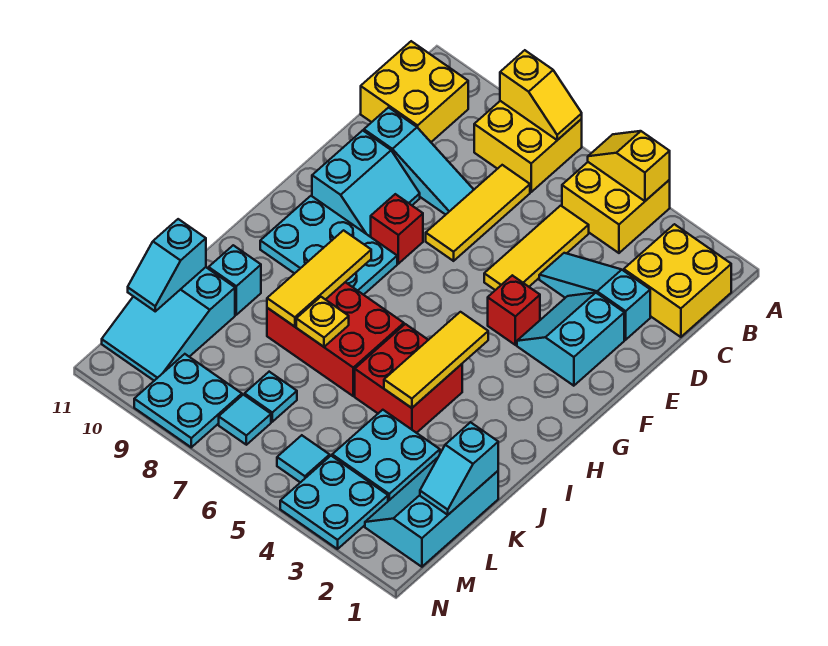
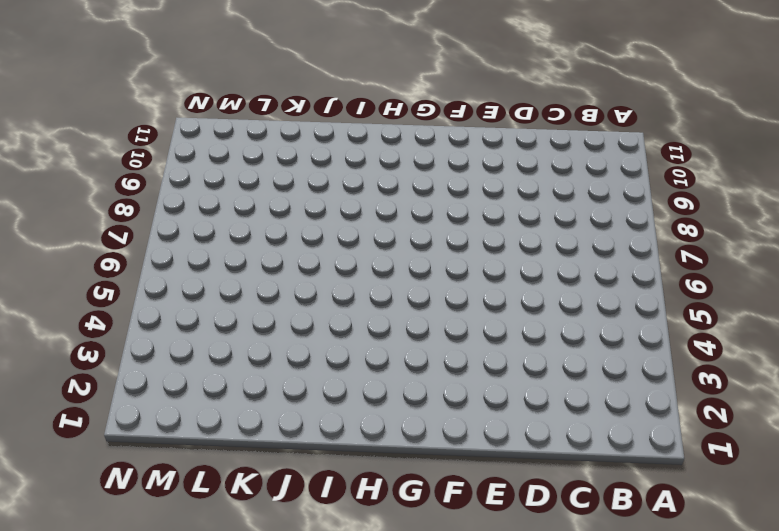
none -> yellow brick A4:B5 level 1
none -> yellow brick A7:B8 level 1
none -> yellow brick B1:C2 level 1
none -> yellow brick B10:C11 level 1

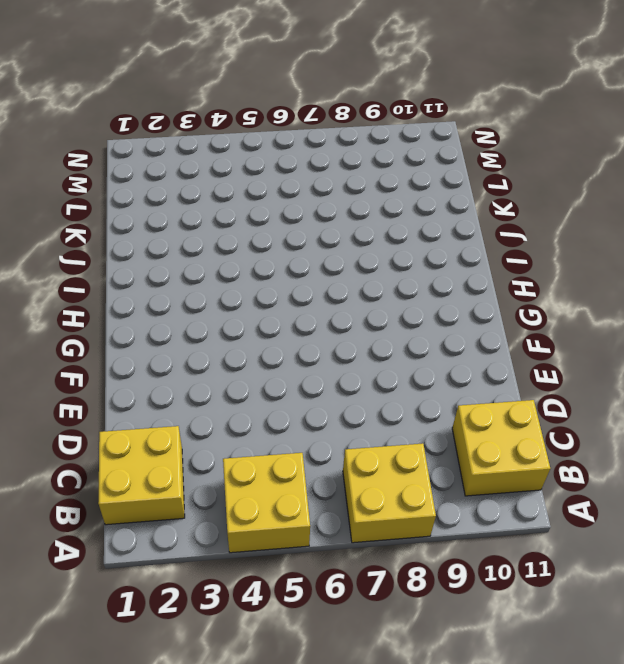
none -> yellow tile C5:E5 level 1
none -> yellow tile C7:E7 level 1
none -> cyan slope D2:D4 level 1 top 2
none -> cyan slope D8:D10 level 1 top 10

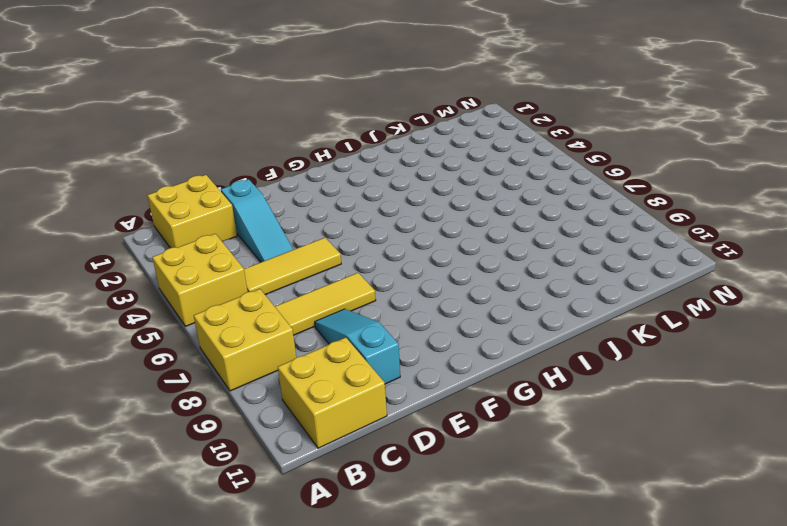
none -> cyan slope E2:F3 level 1 top 2
none -> cyan slope E9:F10 level 1 top 10
none -> red brick F4 level 1
none -> red brick F8 level 1

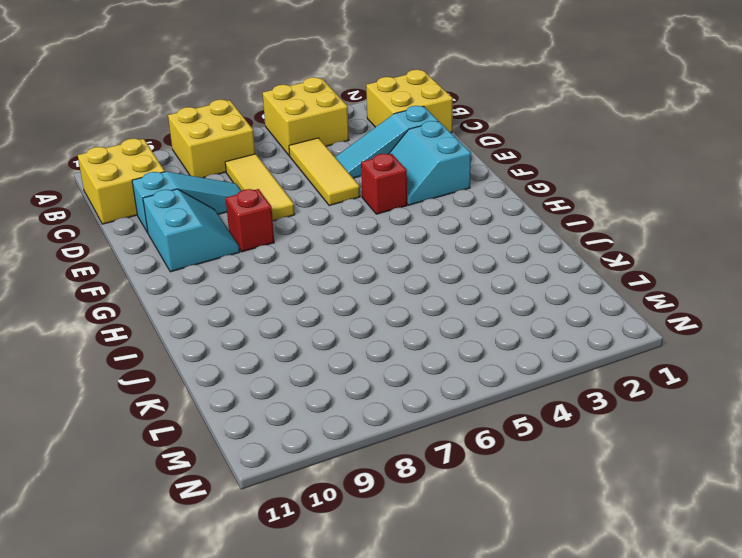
none -> cyan plate G8:H10 level 1
none -> red brick I4:J5 level 1
none -> red brick I6:J8 level 1
none -> cyan brick J10 level 1

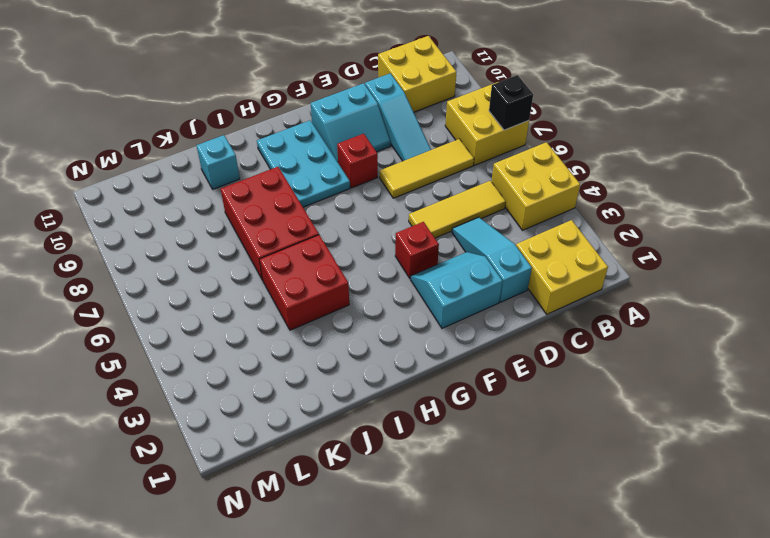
black brick A7 level 2 -> yellow slope A7:A8 level 2 top 8
none -> cyan slope K1:M2 level 1 top 1
none -> cyan plate K3:L4 level 1
none -> cyan slope K10:M11 level 1 top K
none -> cyan plate L7 level 1

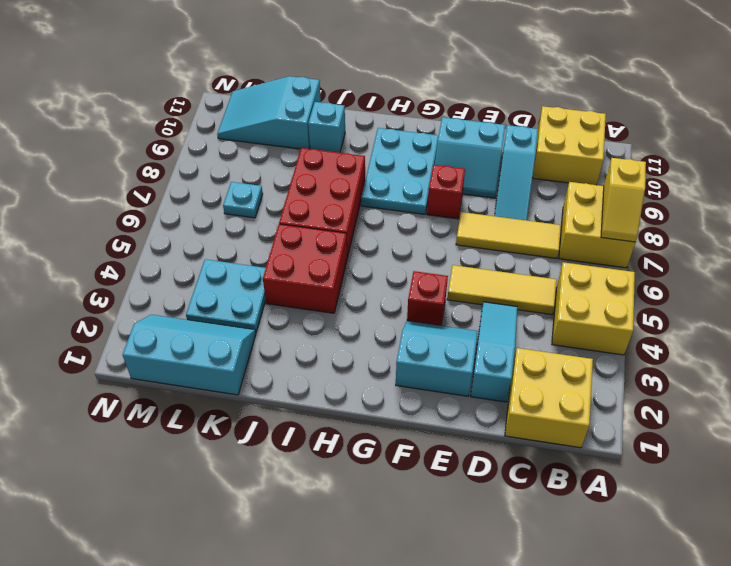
none -> cyan plate M3:N4 level 1
none -> cyan tile M5 level 1
none -> cyan tile M7 level 1
none -> cyan plate M8:N9 level 1

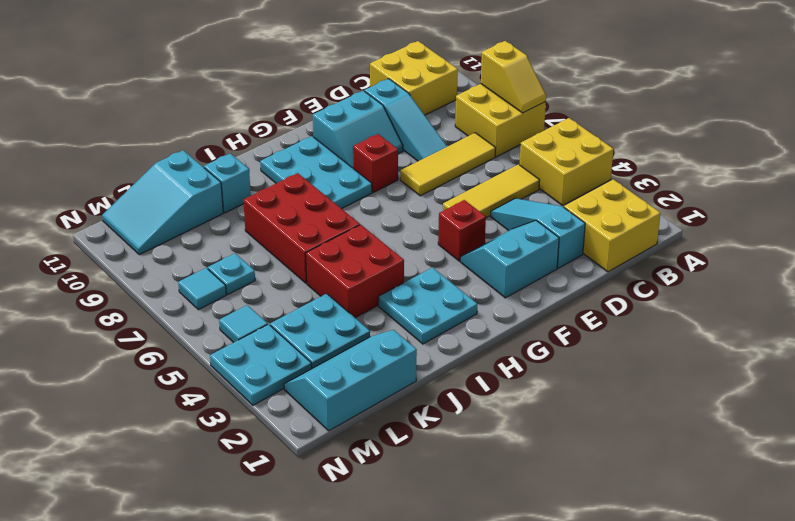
cyan plate H2:I3 level 1 -> cyan plate M8:N9 level 1
none -> yellow slope A4:A5 level 2 top 4
none -> yellow tile H4:J4 level 2
none -> yellow tile H8:J8 level 2
none -> yellow plate J7 level 2

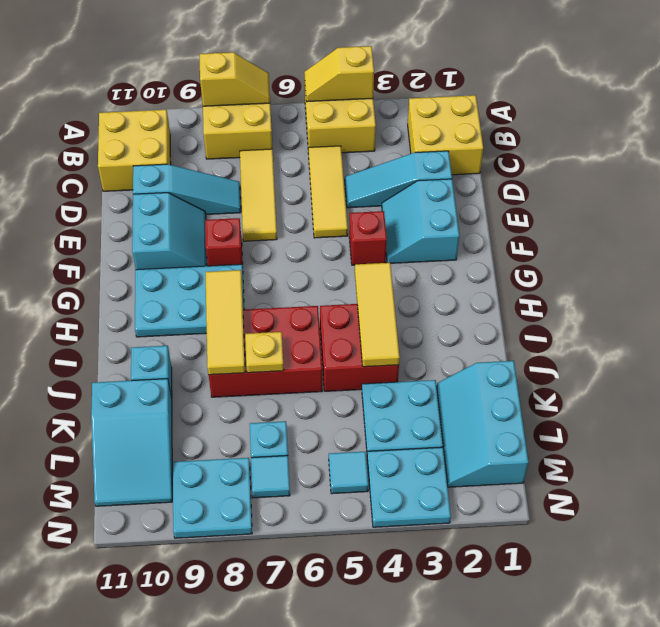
none -> cyan slope K1:L1 level 2 top K
none -> cyan slope K11:L11 level 2 top K

